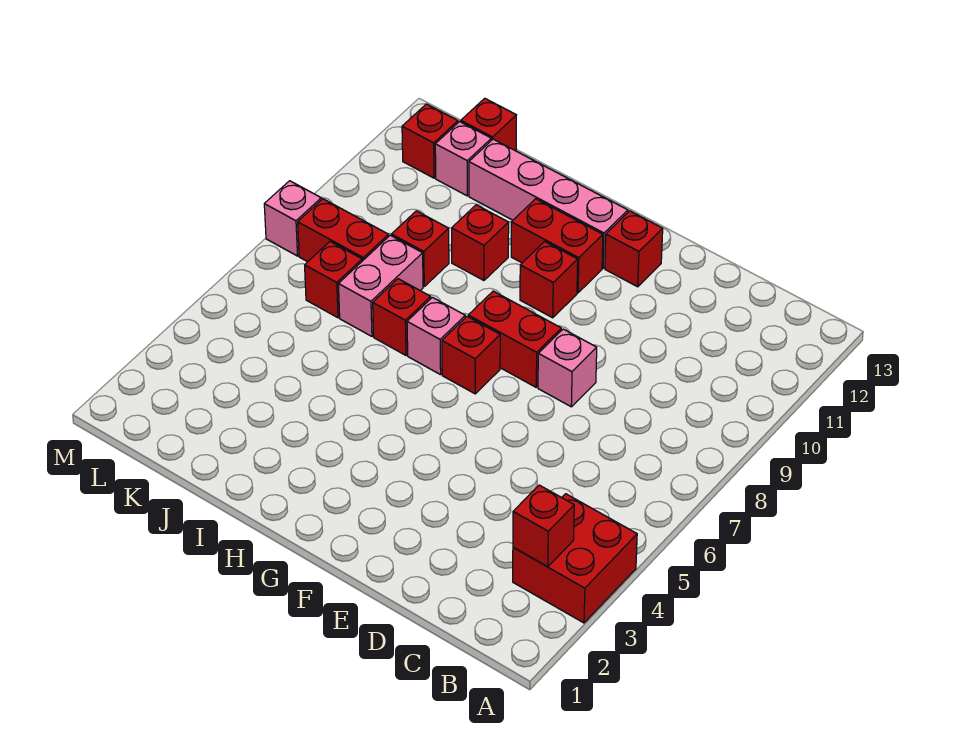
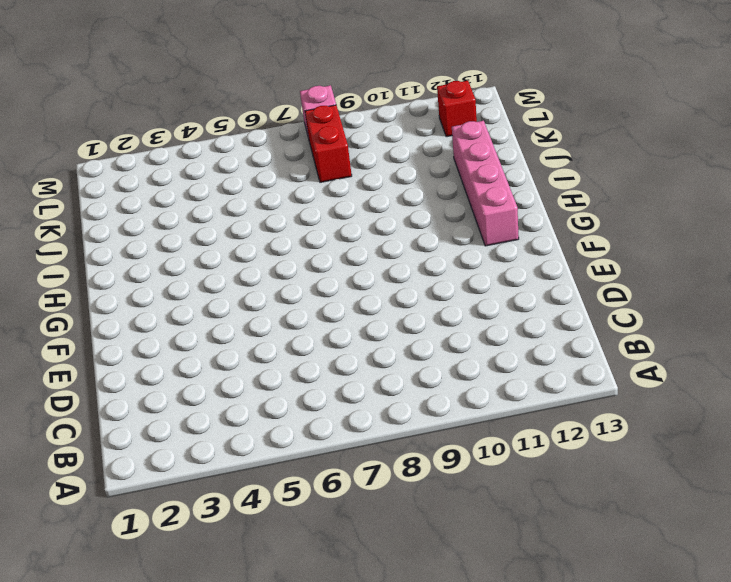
none -> red brick A3:B4 level 1
none -> pink brick E8 level 1
none -> red brick F8:G8 level 1

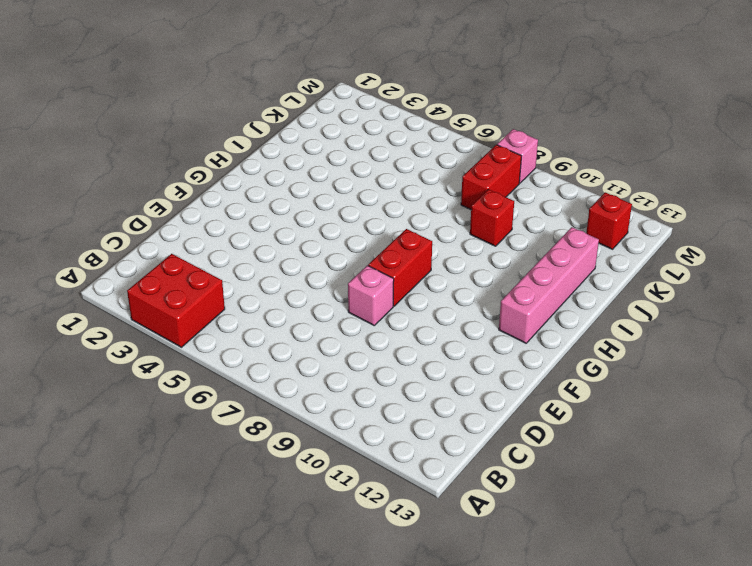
none -> red brick F12 level 1
none -> red brick G7 level 1
none -> red brick G10 level 1

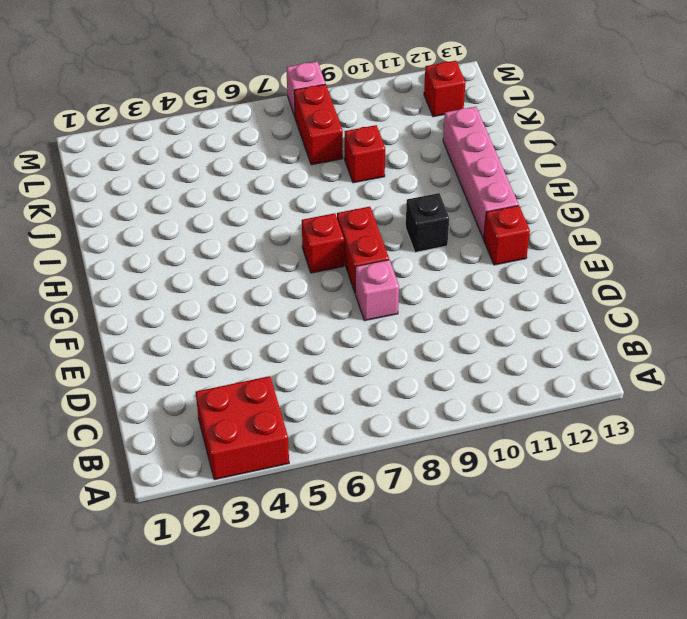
black brick G10 level 1 -> red brick G10 level 1
none -> red brick G11:H11 level 1
none -> pink brick H7 level 1
none -> red brick I7 level 1

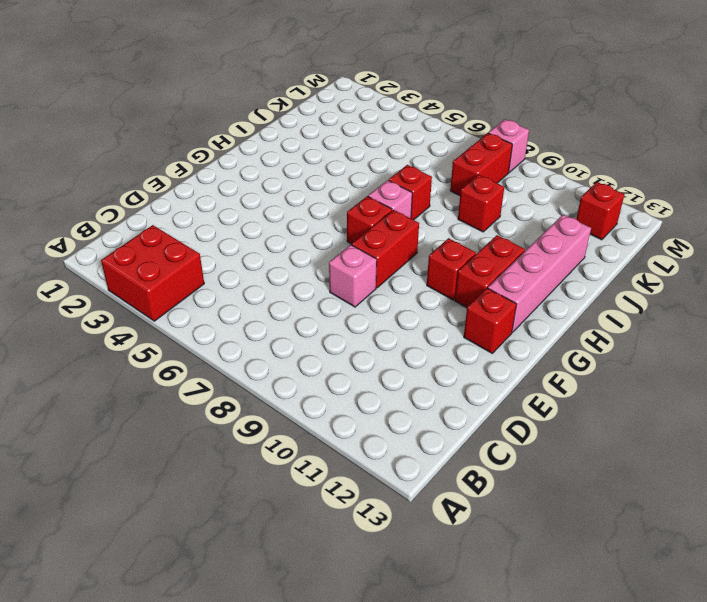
none -> red brick I10 level 1
none -> pink brick J7:J8 level 1
none -> red brick K7 level 1

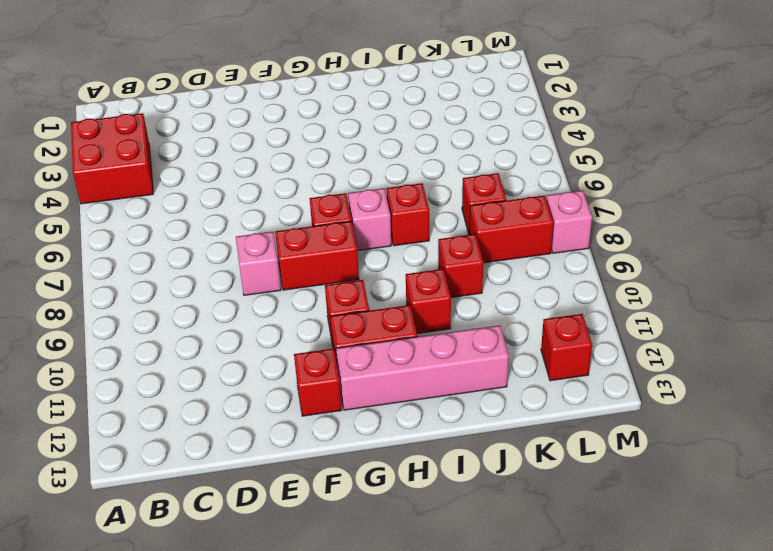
none -> pink brick J7:J8 level 1
none -> pink brick K12 level 1
none -> red brick K13 level 1

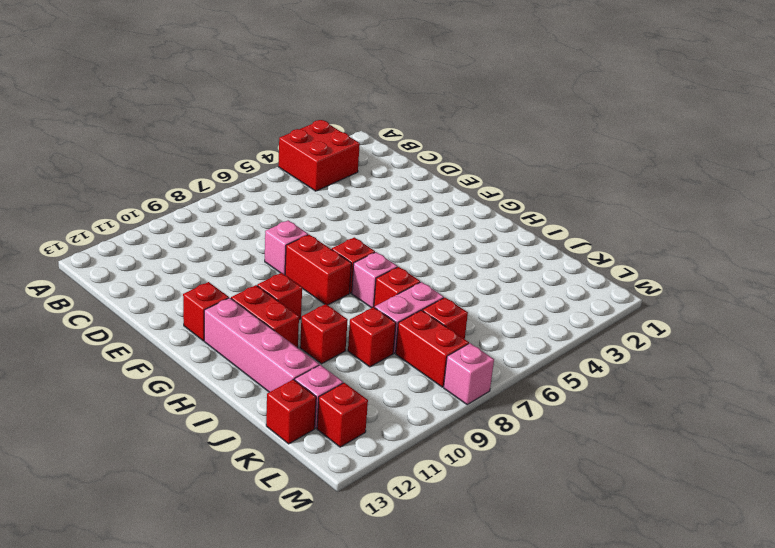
none -> red brick B3 level 2

